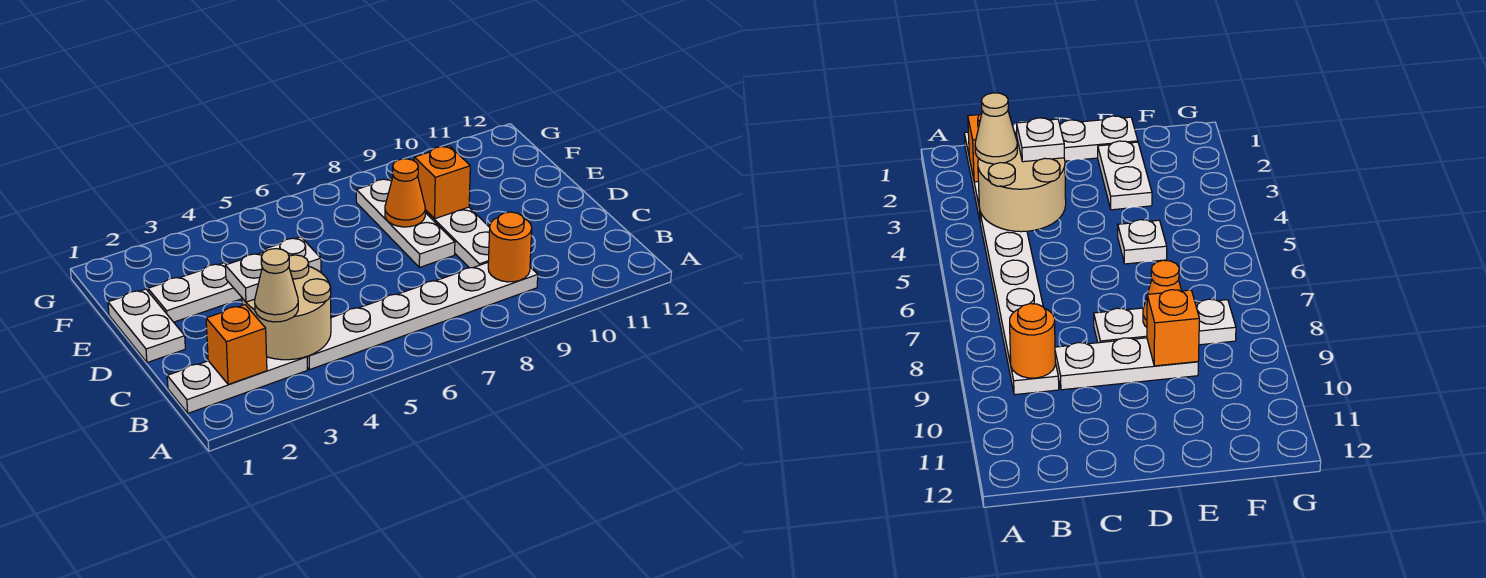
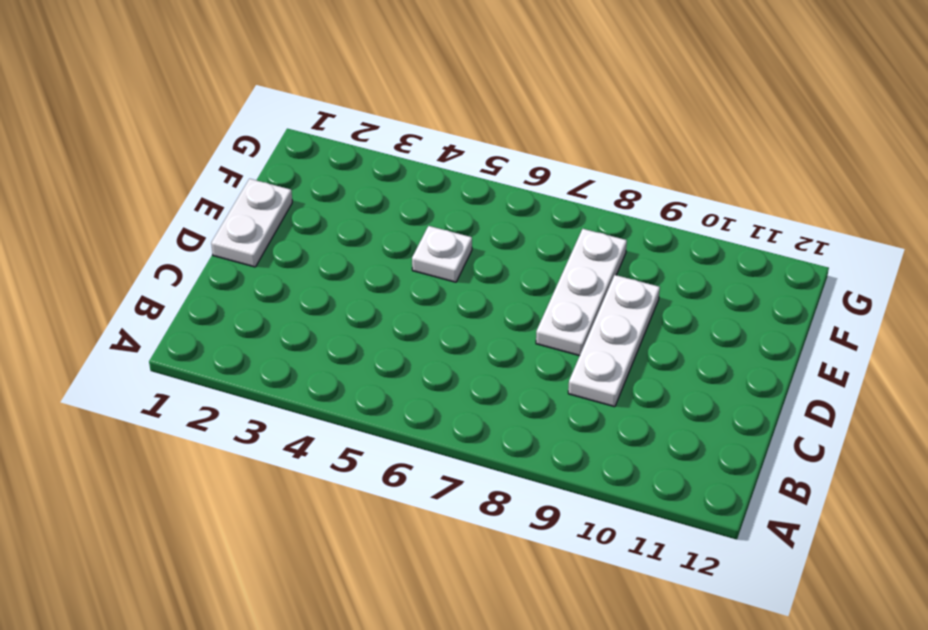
none -> white plate B1:B3 level 1
none -> white plate B4:B9 level 1
none -> white plate E2:E3 level 1

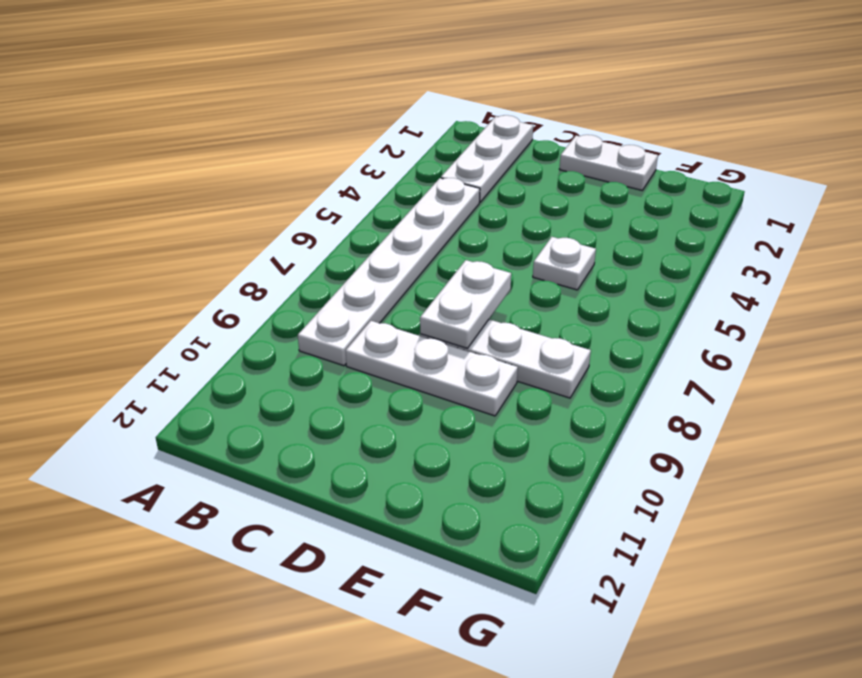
white plate D7:D8 level 2 -> white plate E2:E3 level 1
none -> orange brick B2 level 2
none -> tan round brick B3:C4 level 2
none -> orange round brick B9 level 2

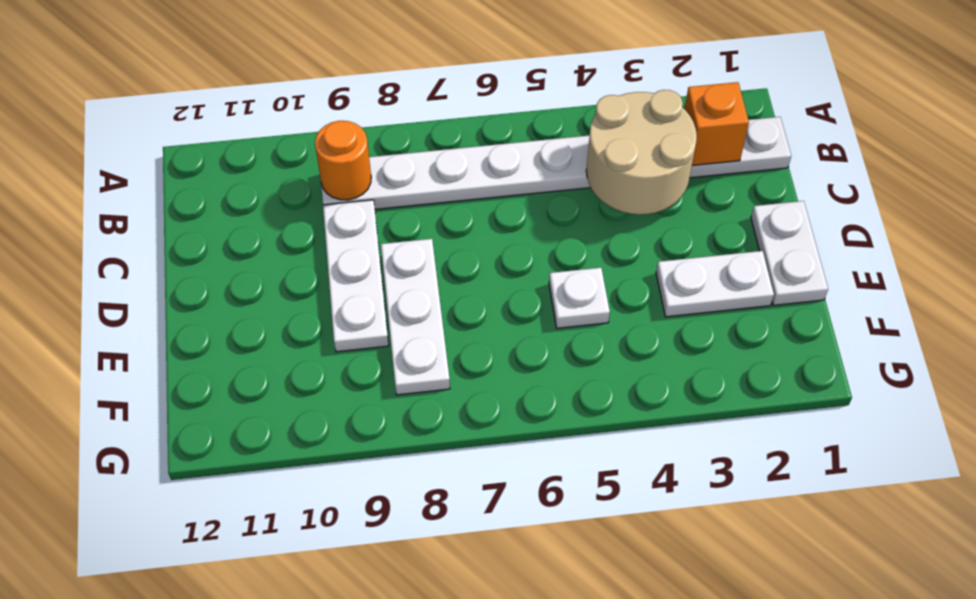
none -> orange cone E8 level 2
none -> orange brick E9 level 2
none -> tan cone B3 level 3

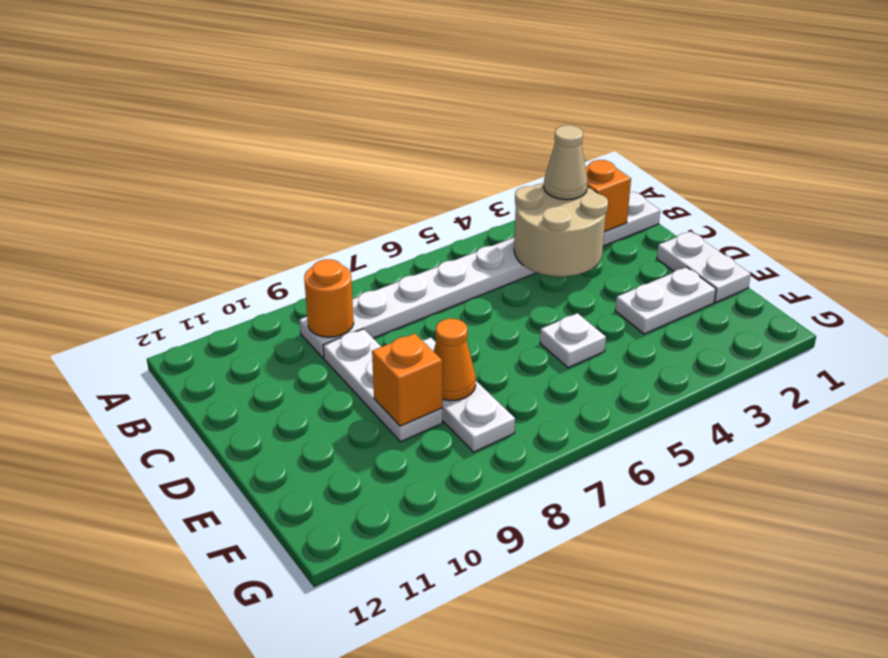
none -> white plate C3 level 3

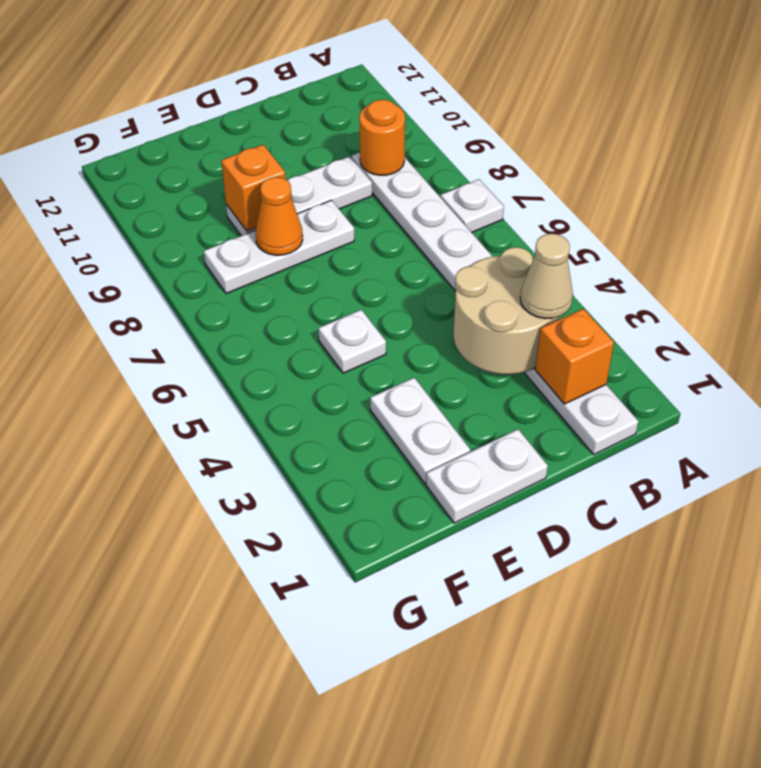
white plate A7 level 1 -> white plate C3 level 3

